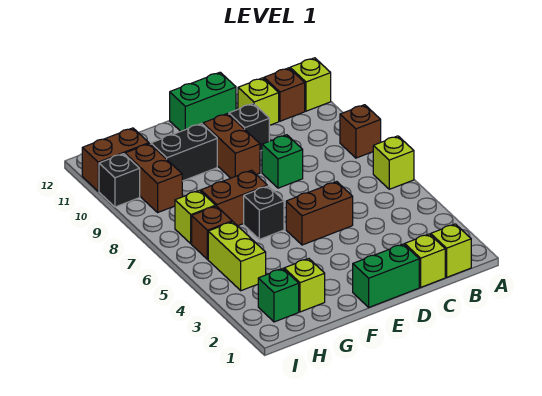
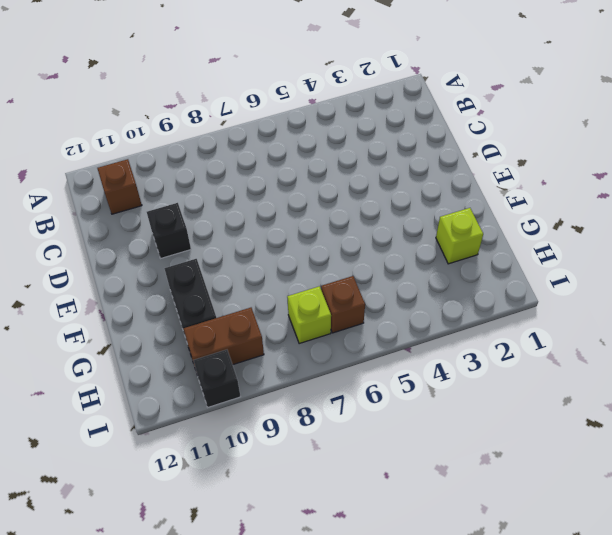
none -> lime brick A6 level 1
none -> brown brick A8 level 1
none -> lime brick A11 level 1

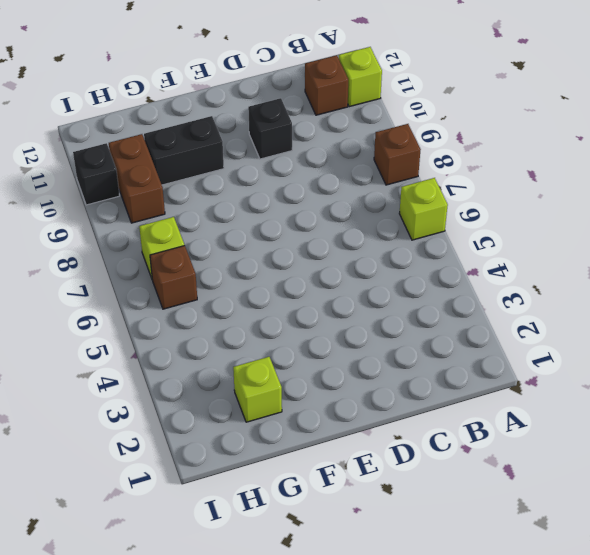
none -> lime brick B1 level 1
none -> lime brick C1 level 1
none -> lime brick C11 level 1

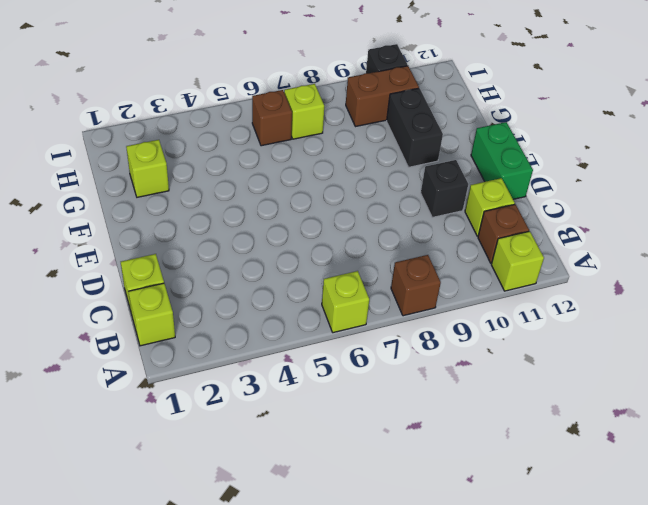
none -> green brick D1:E1 level 1
none -> brown brick D5:E5 level 1
none -> green brick D8 level 1

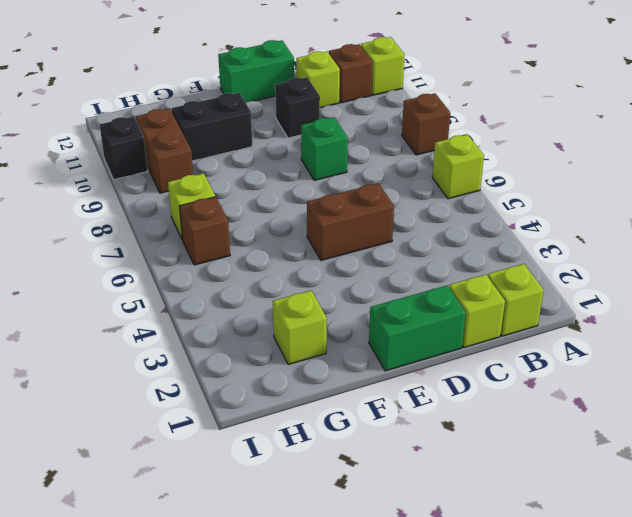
none -> brown brick E9:E10 level 1
none -> black brick F6 level 1
none -> brown brick F7:G7 level 1

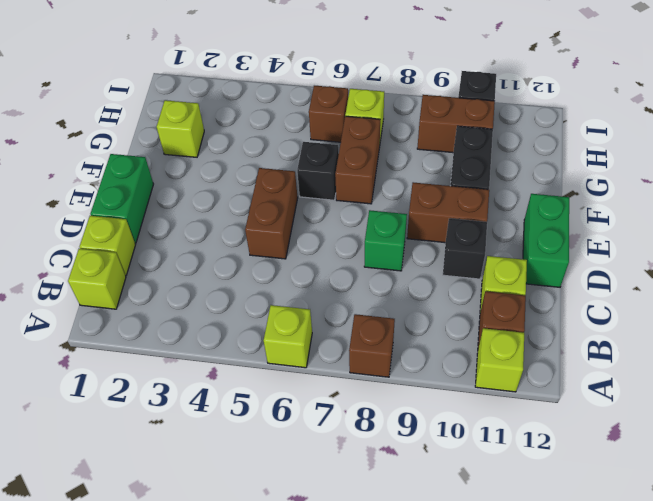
none -> green brick H2 level 1
none -> lime brick H4:H5 level 1
none -> brown brick H11:I11 level 1

